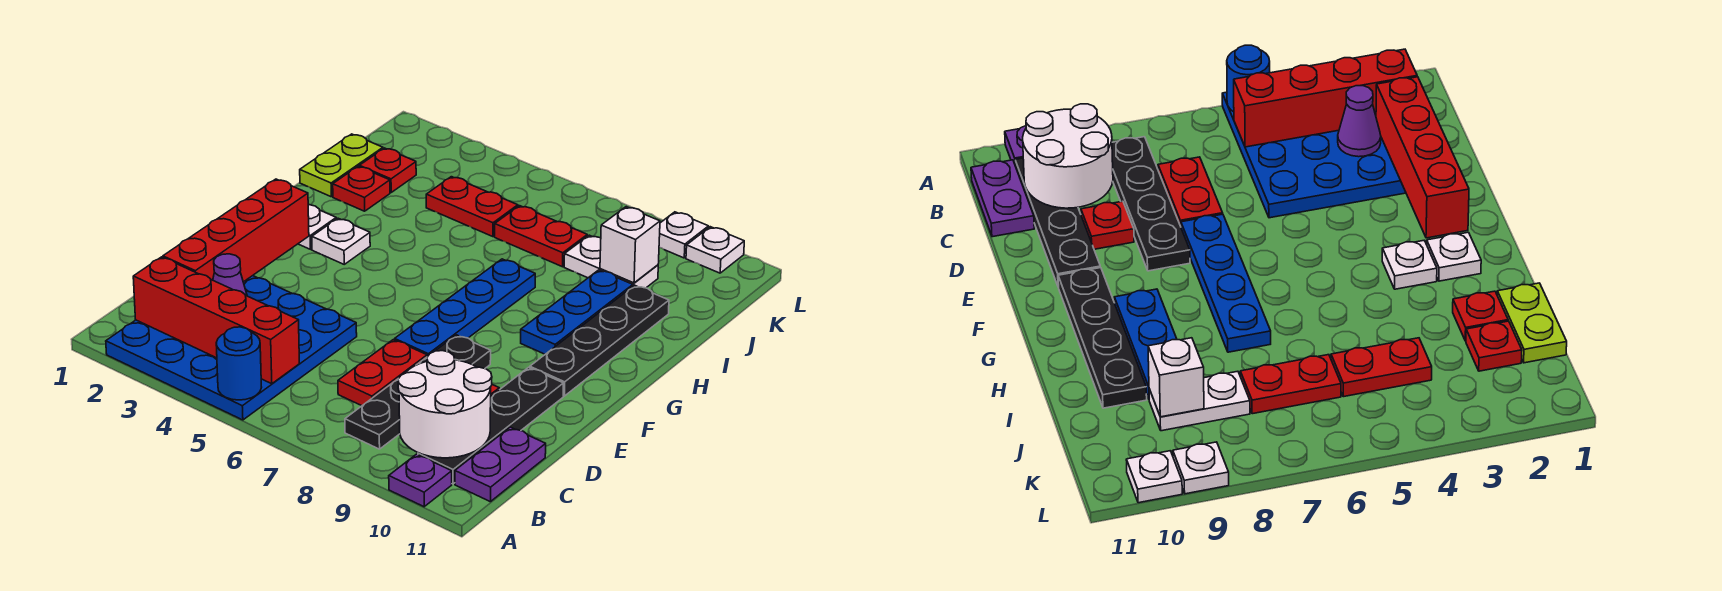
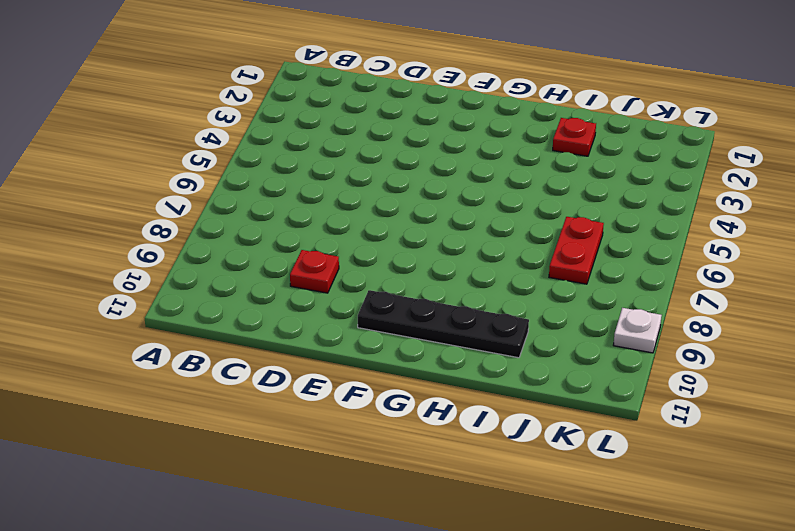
none -> blue plate A2:D5 level 1
none -> purple plate A10 level 1
none -> black plate B8:E8 level 1

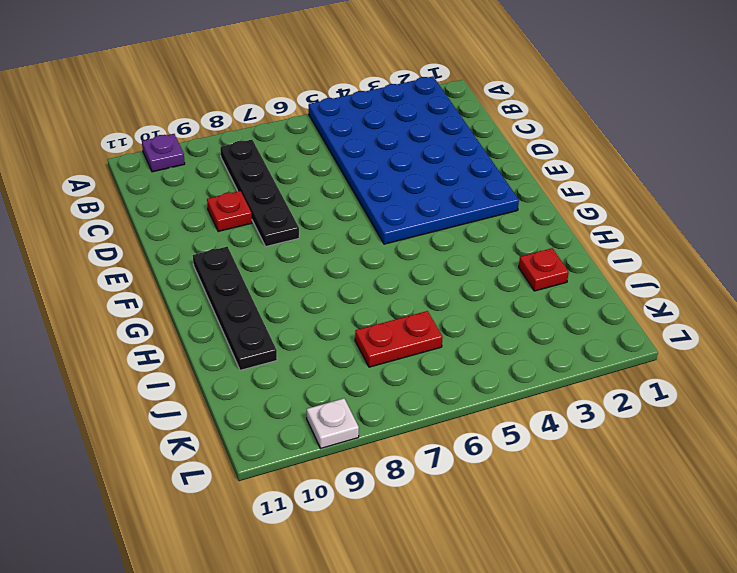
blue plate A2:F5 level 1 -> blue plate A2:D5 level 1
none -> black plate B10:E10 level 1
none -> purple plate B11:C11 level 1
none -> red plate C7:D7 level 1

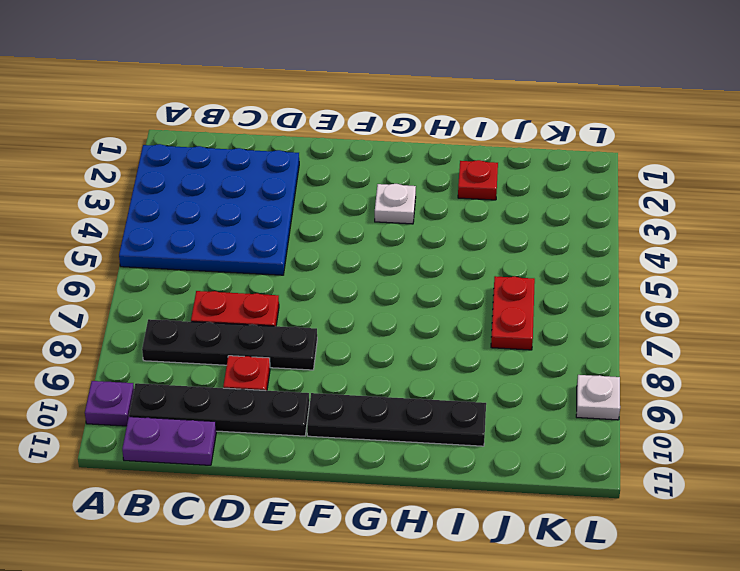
none -> blue plate E7:H7 level 1
none -> white plate G2 level 1
none -> blue plate G9:I9 level 1

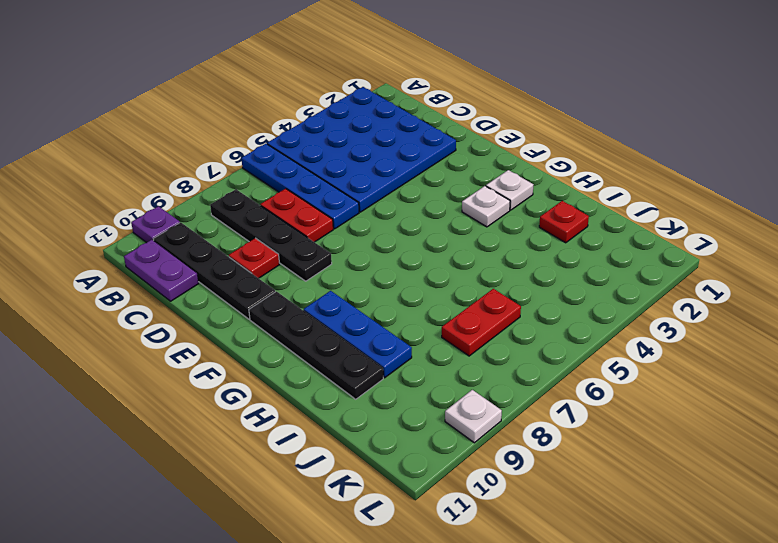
blue plate A6:D6 level 1 -> blue plate E7:H7 level 1
none -> lime plate I1:J1 level 1
none -> red plate J2 level 1
none -> red plate J4:J5 level 1

